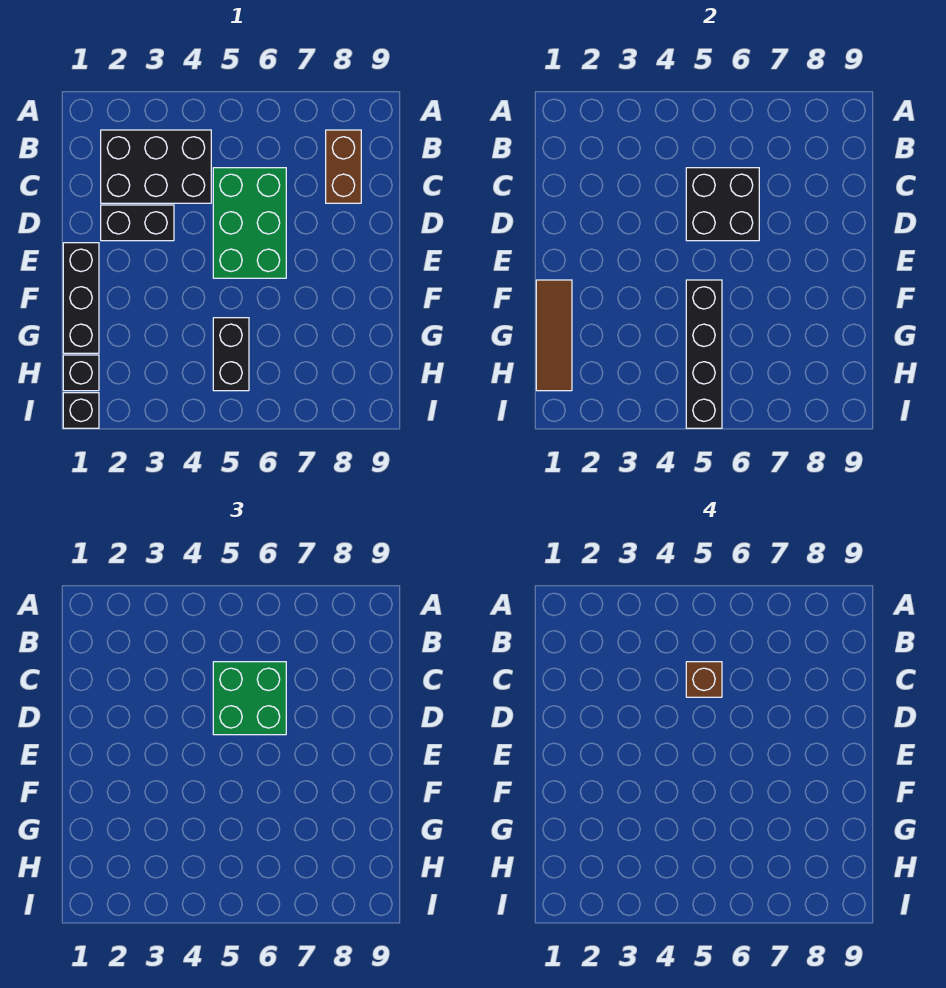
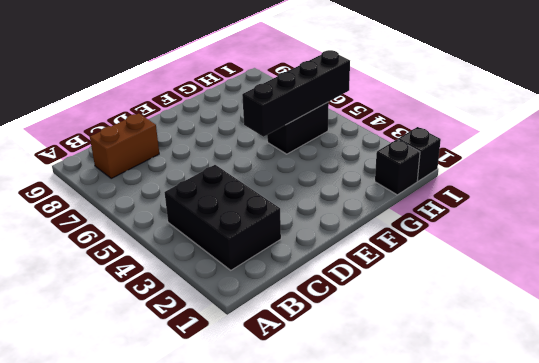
none -> green brick C5:E6 level 1
none -> black brick D2:D3 level 1
none -> black brick E1:G1 level 1

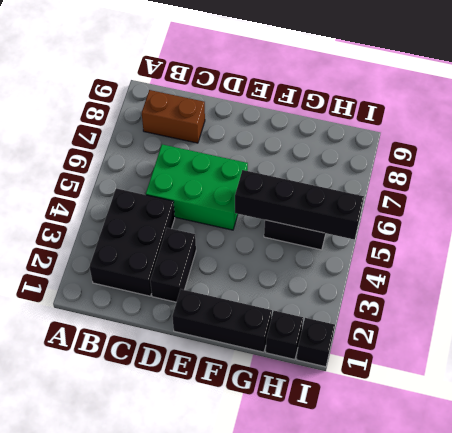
none -> black brick C5:D6 level 2
none -> brown tile F1:H1 level 2
none -> green brick C5:D6 level 3

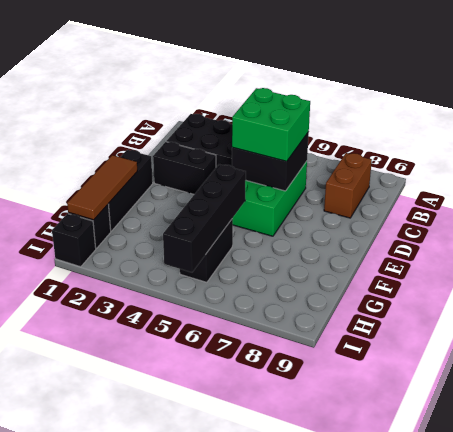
none -> brown brick C5 level 4

